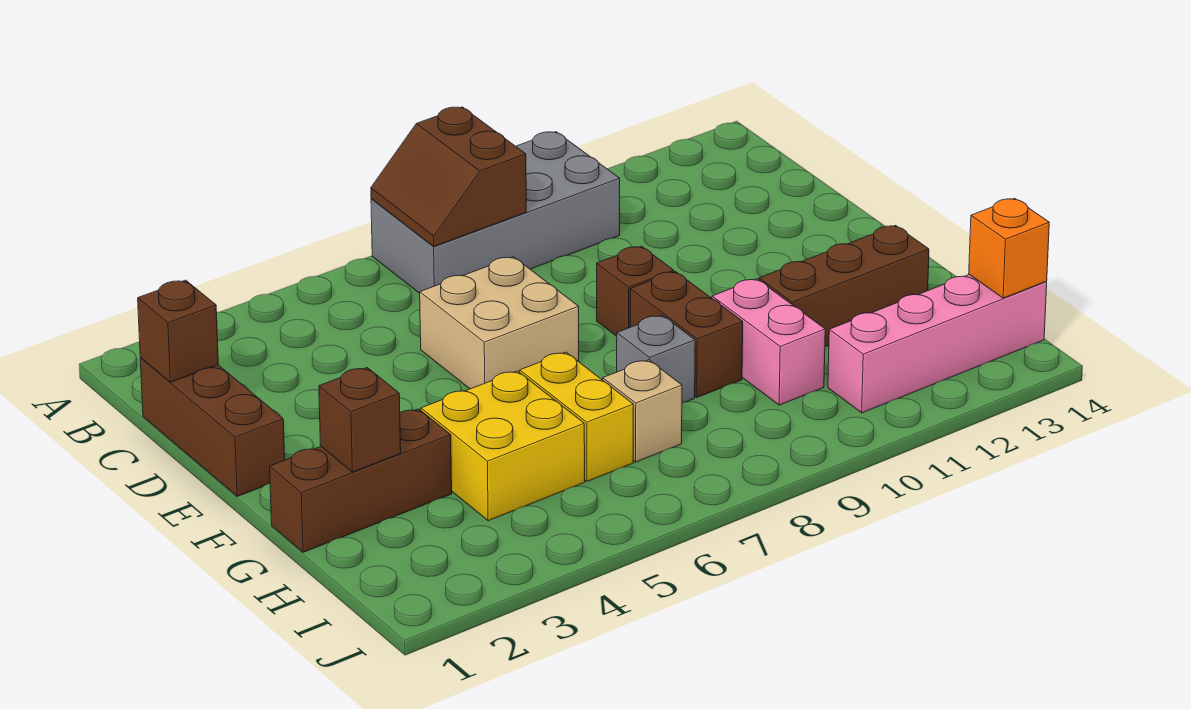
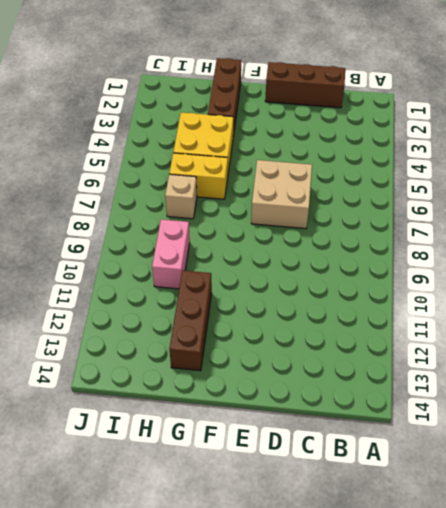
pink brick H9:H10 level 1 -> pink brick G10:H10 level 1
none -> grey brick A7:B10 level 1
none -> brown brick E9 level 1
none -> brown brick F9:G9 level 1

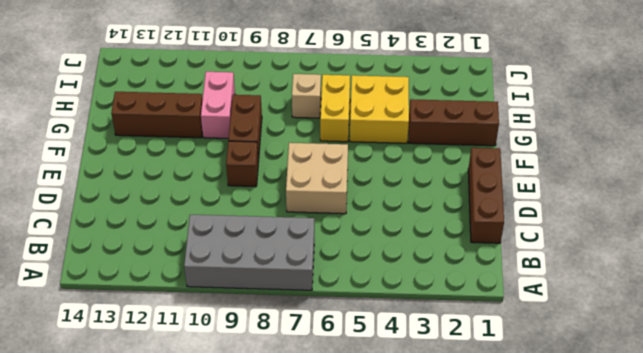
none -> grey brick G8 level 1
none -> pink brick I11:I14 level 1
none -> brown slope A7:B8 level 2 top 8

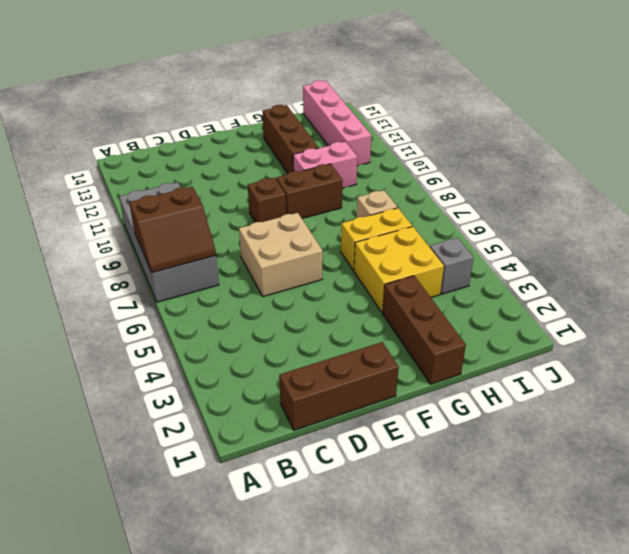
grey brick I4 level 1 -> grey brick G8 level 1
none -> brown brick C1 level 2
none -> brown brick G2 level 2
none -> orange brick I14 level 2

